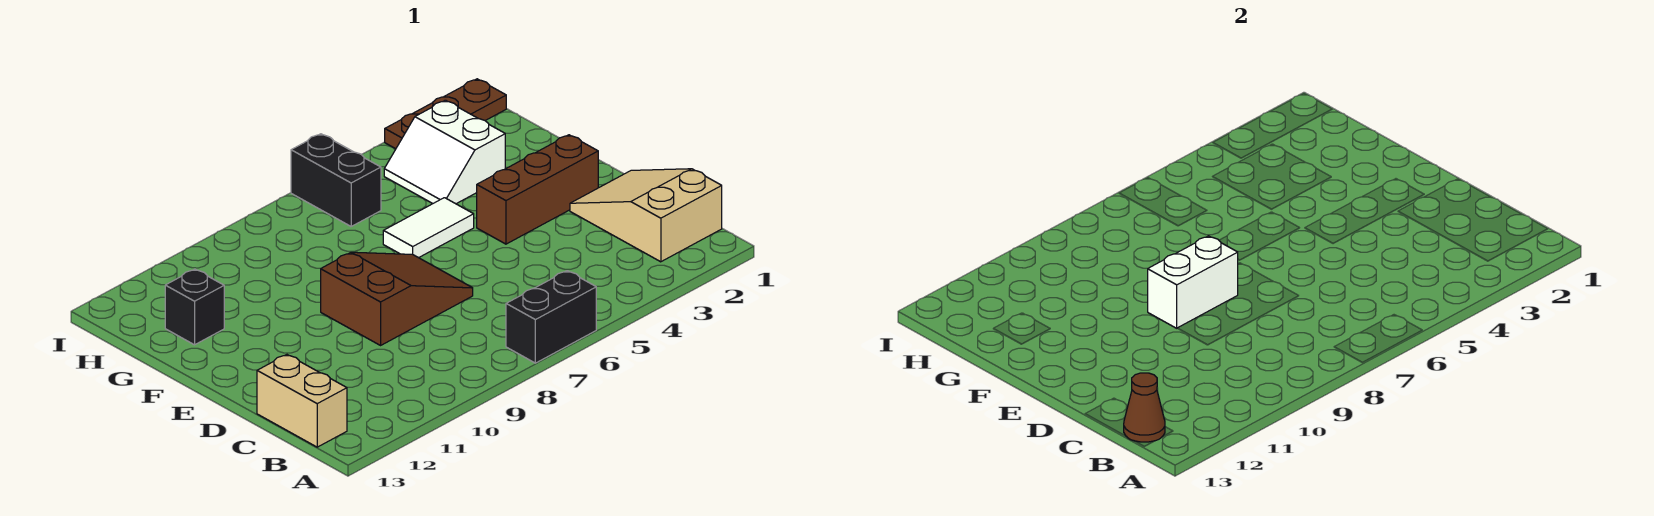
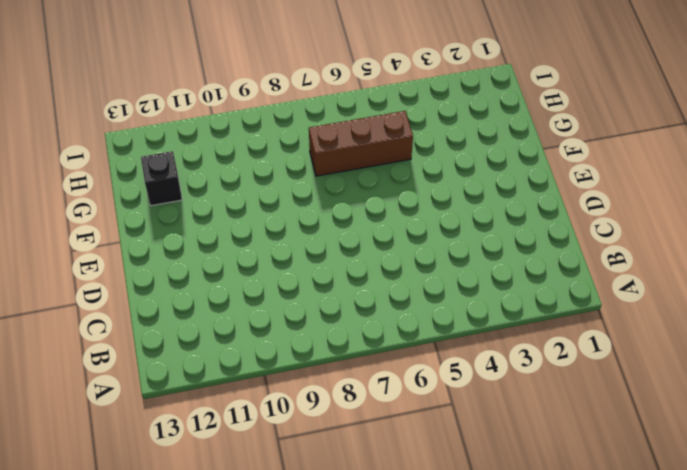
brown brick G5:G7 level 1 -> brown brick E2:E4 level 1
none -> black brick A6:A7 level 1
none -> tan slope B1:D2 level 1 top B
none -> tan brick B13:C13 level 1

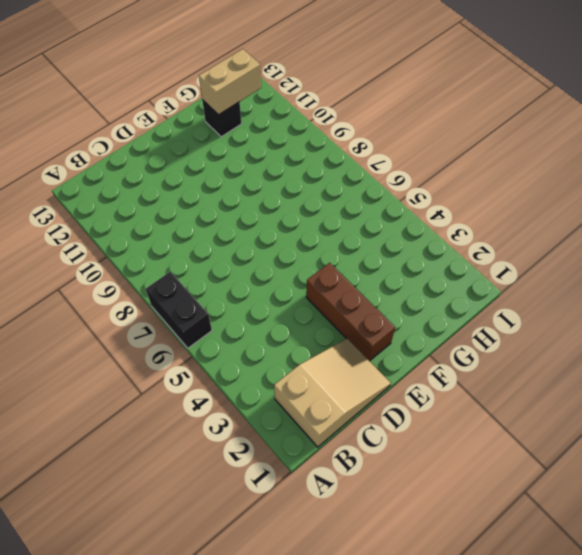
tan brick G12:H12 level 2 -> tan brick B13:C13 level 1
none -> brown slope D7:E9 level 1 top 9
none -> white tile F5:F6 level 1
none -> white slope G3:H4 level 1 top 3

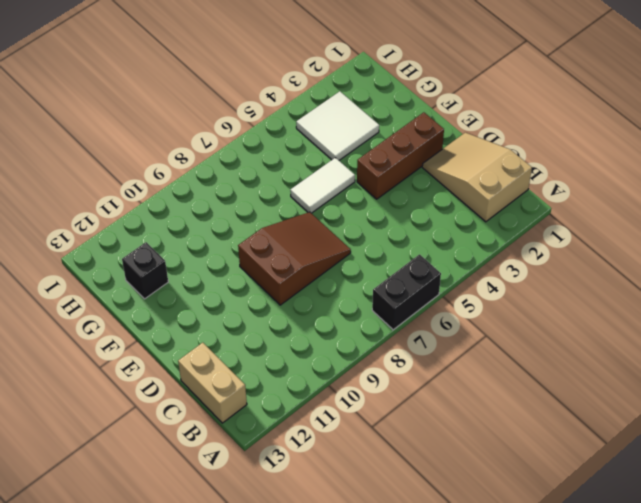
white tile G3:H4 level 1 -> white slope G3:H4 level 1 top 3
none -> black brick H6:I6 level 1
none -> brown plate I1:I3 level 1
none -> brown cone B13 level 2

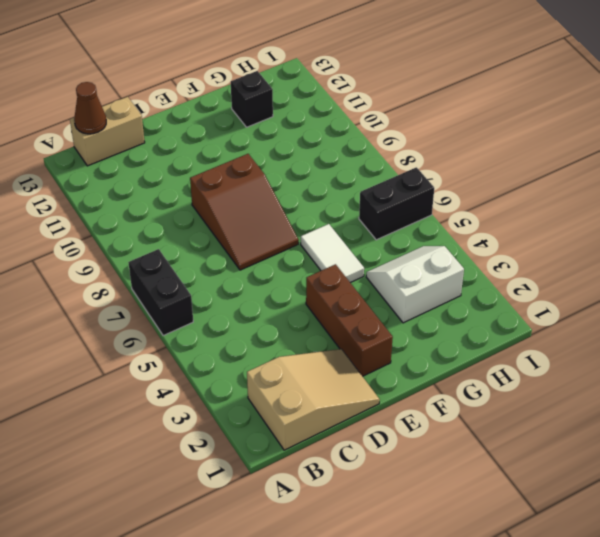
none -> brown plate I1:I3 level 1
none -> white brick E8:E9 level 2

